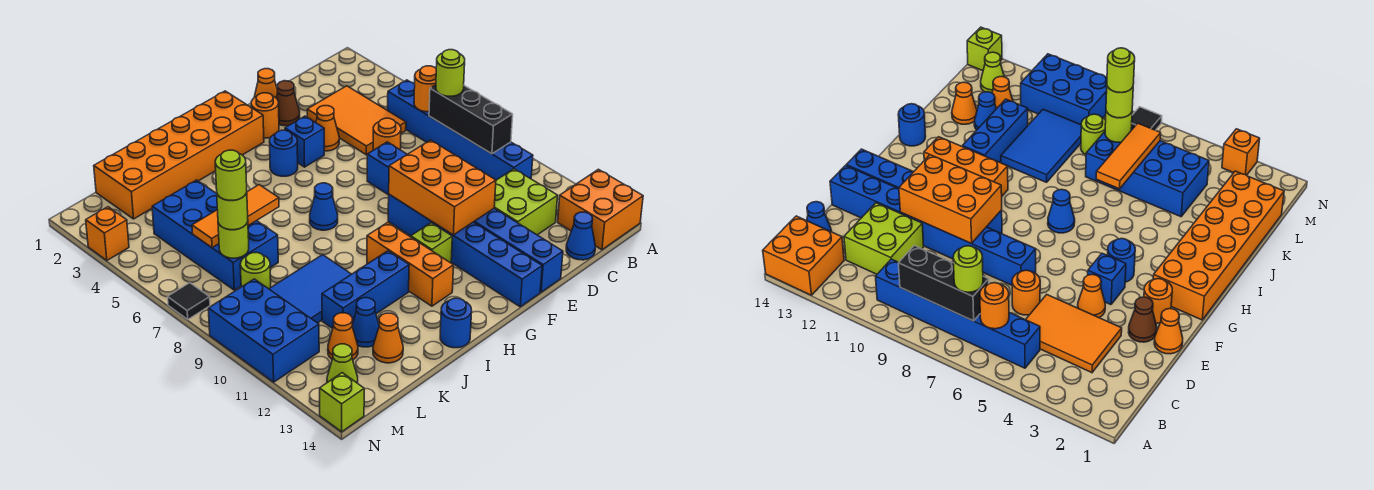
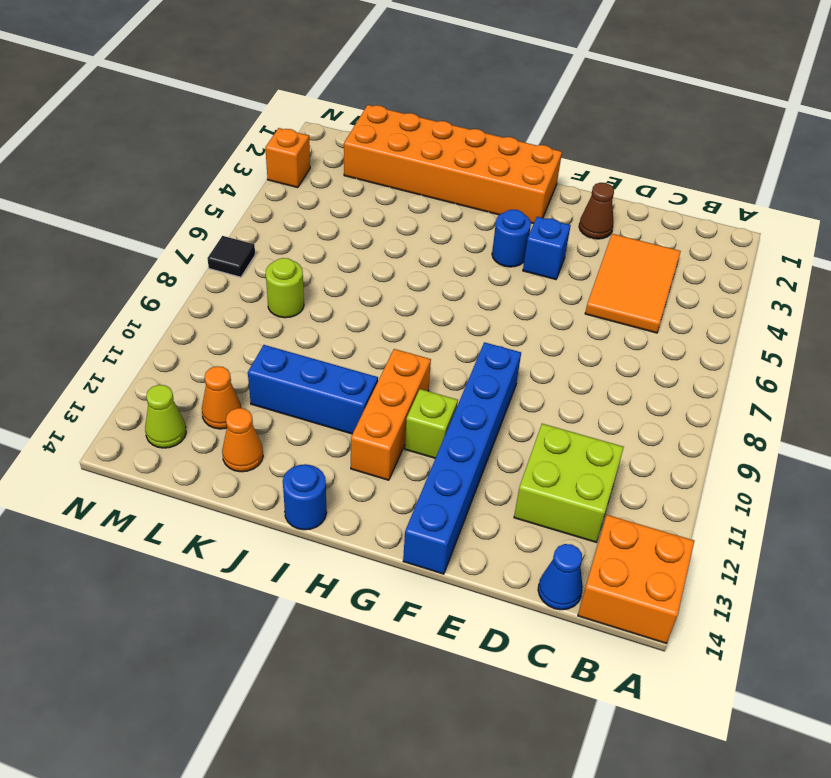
none -> blue brick B5:B10 level 1
none -> orange round brick D6 level 1
none -> orange cone E1 level 1
none -> orange cone E4 level 1

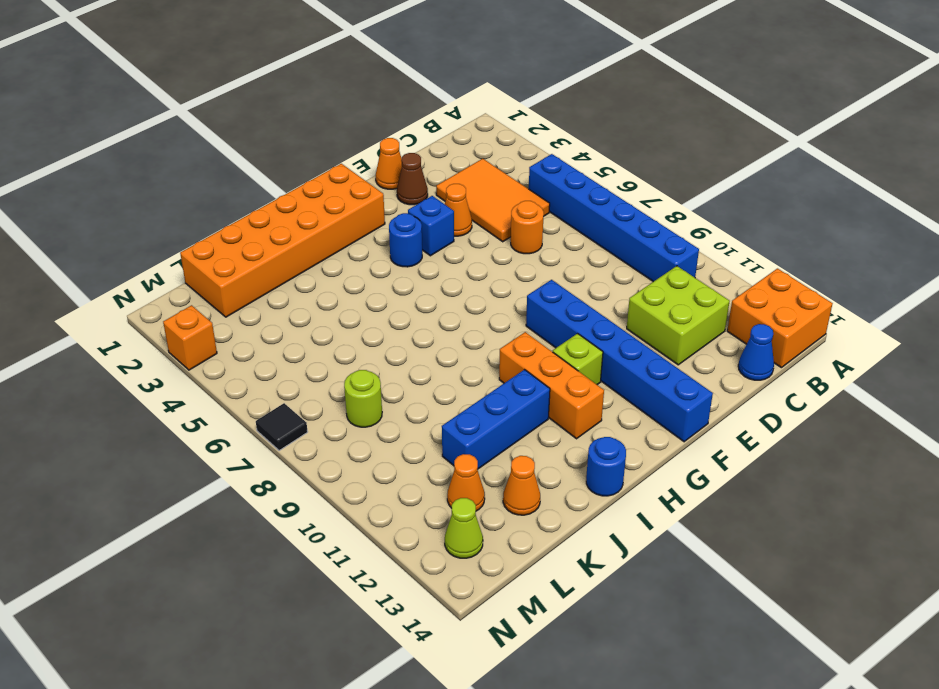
none -> blue brick E7:E14 level 1
none -> orange round brick F2 level 1
none -> blue cone H7 level 1
none -> blue tile J9:L10 level 1

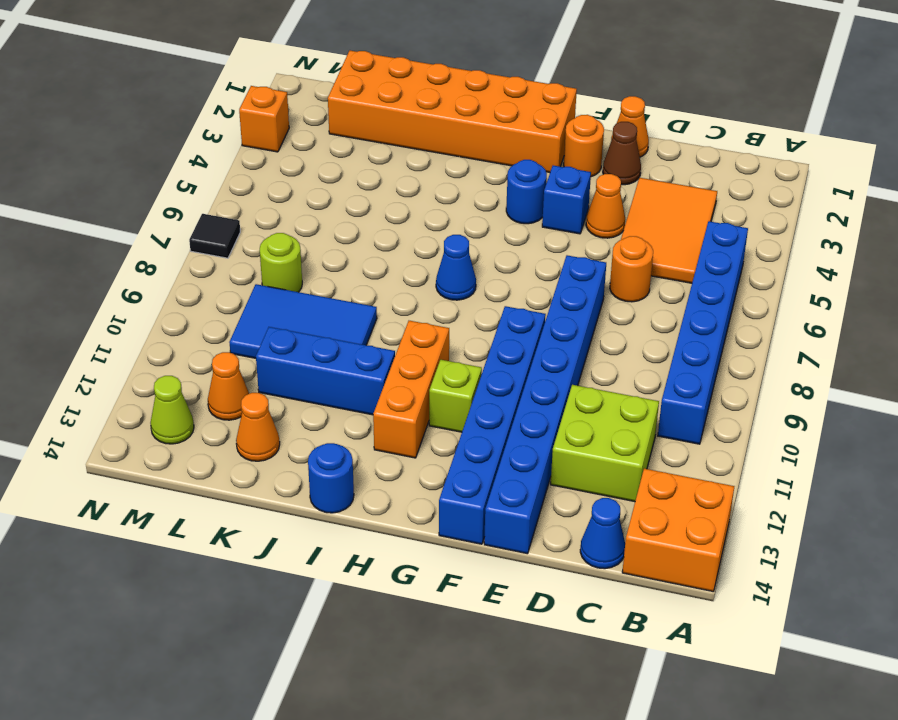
none -> blue brick K4:L7 level 1
none -> blue cone K12 level 1
none -> blue brick M9:N11 level 1
none -> lime brick N14 level 1

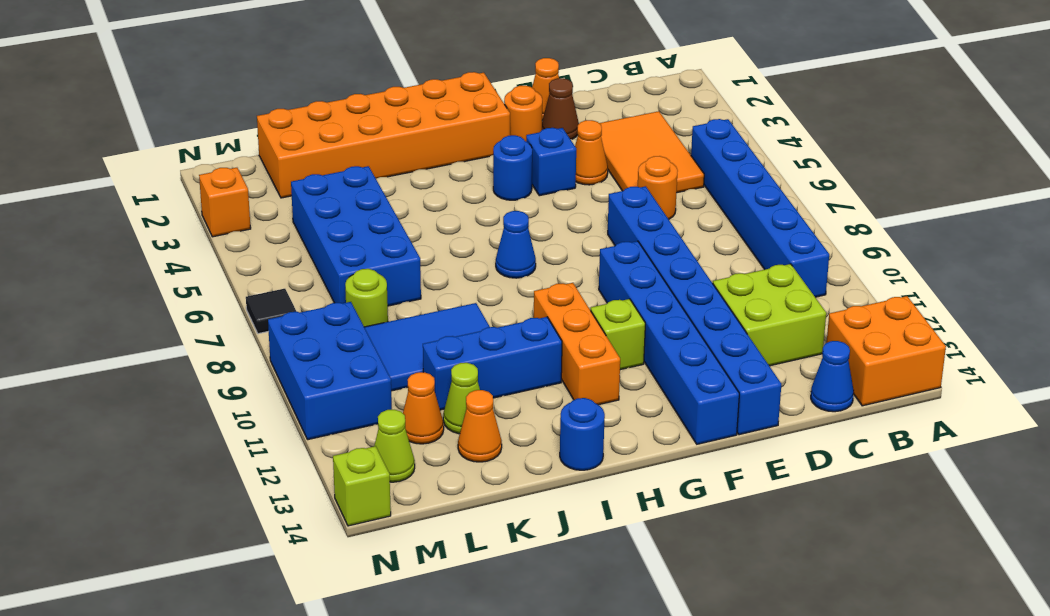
lime cone K12 level 1 -> blue cone K12 level 1
none -> orange round brick B6 level 2
none -> black brick B7:B9 level 2
none -> orange brick E9:F11 level 2
none -> orange tile J6:L6 level 2

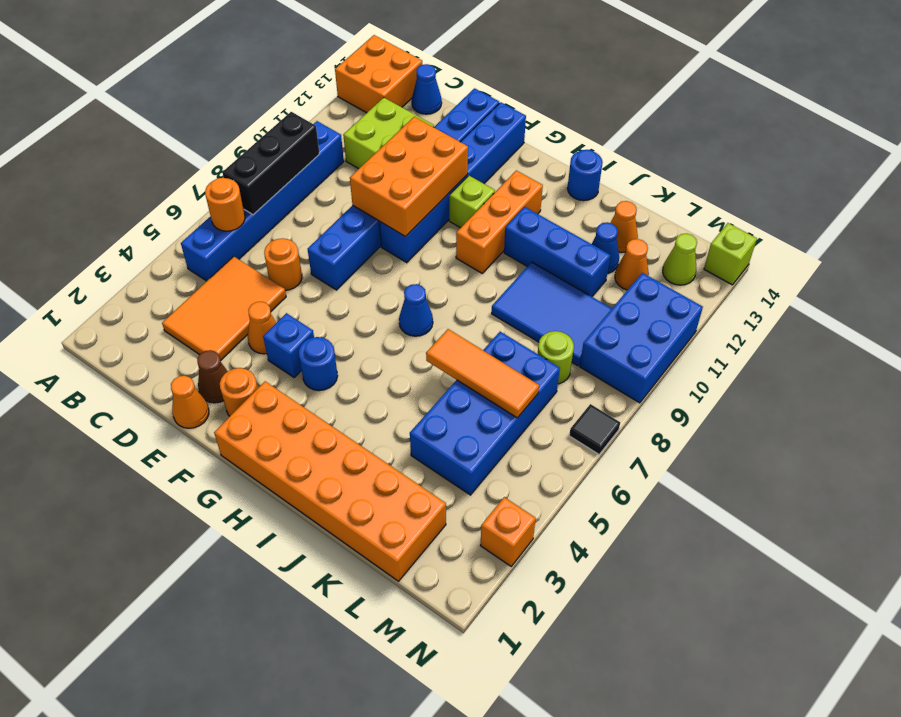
none -> lime round brick L7 level 2
none -> lime round brick B7 level 3
none -> lime round brick L7 level 3
none -> lime round brick L7 level 4

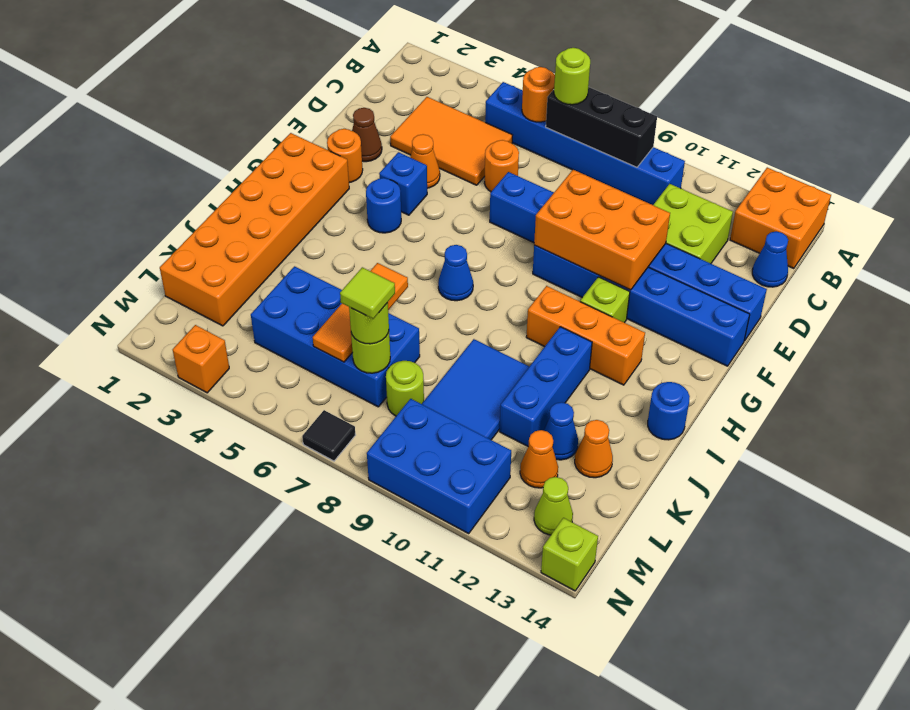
lime tile L7 level 4 -> lime round brick L7 level 4
none -> orange cone E1 level 1

